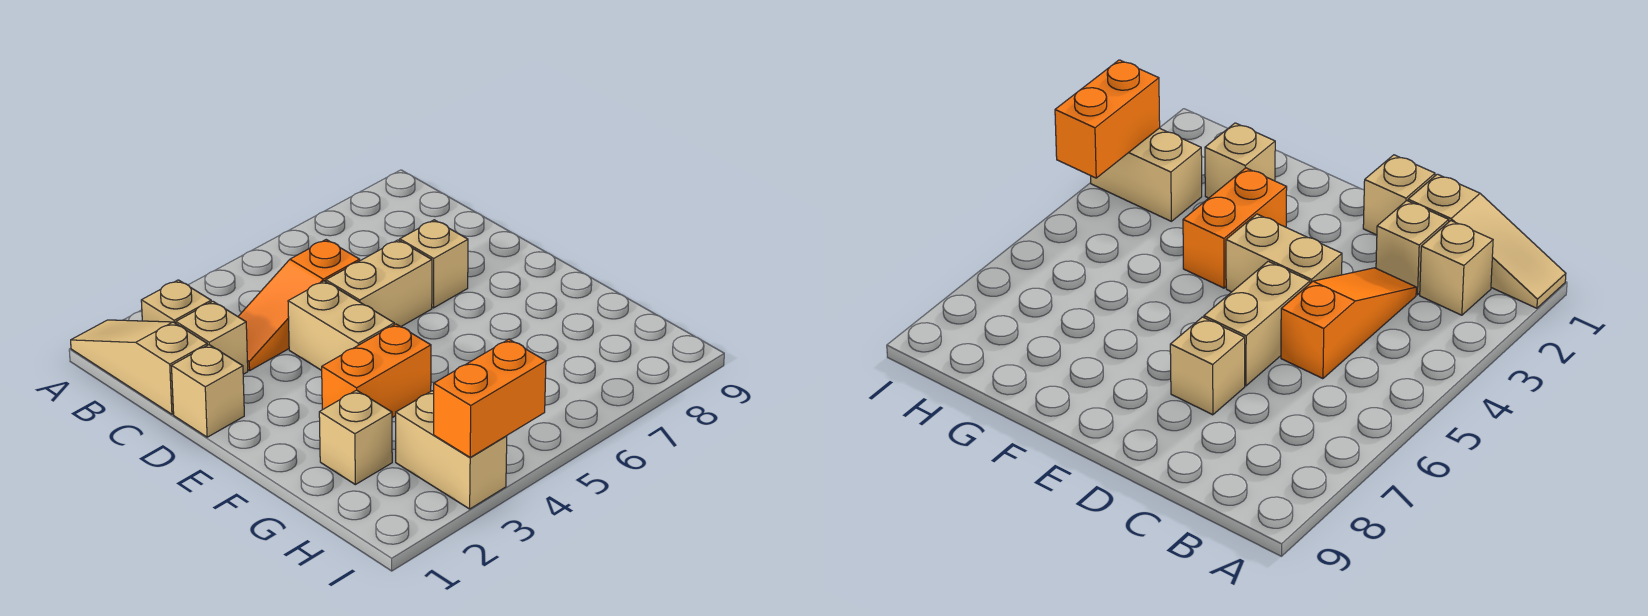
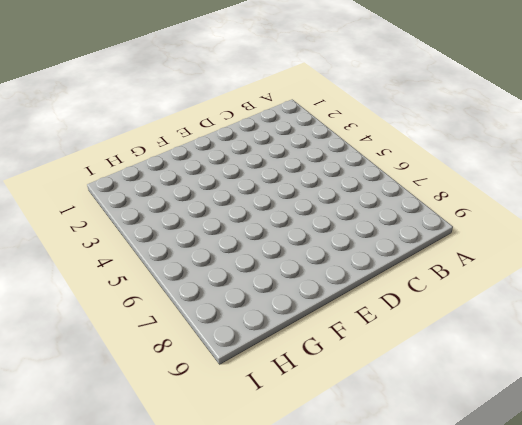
none -> tan slope A1:C1 level 1 top C
none -> tan brick B2 level 1
none -> tan brick C2 level 1

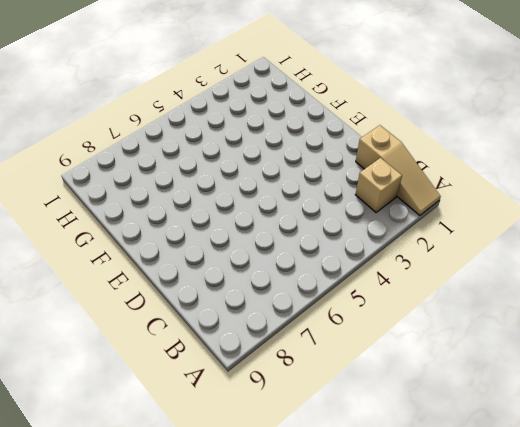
none -> tan brick C2 level 1
none -> orange slope C3:C5 level 1 top 5
none -> tan brick D1 level 1

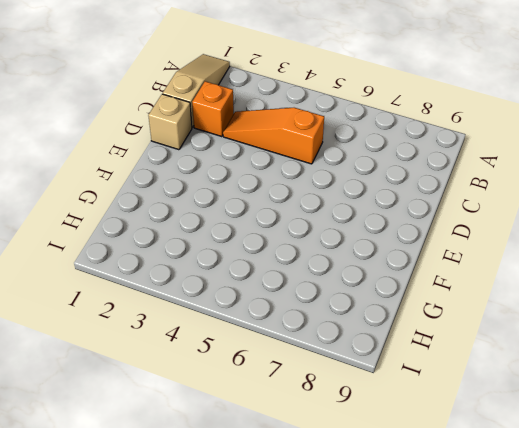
orange brick C2 level 1 -> tan brick C2 level 1
none -> tan brick B2 level 1
none -> tan brick D4:E4 level 1
none -> tan brick D5:D6 level 1

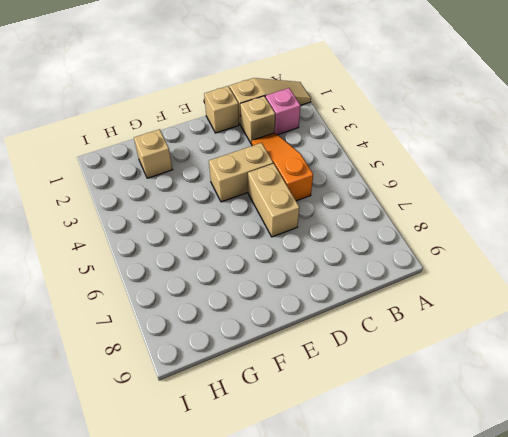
pink brick B2 level 1 -> tan brick B2 level 1
none -> tan brick D7 level 1
none -> orange brick F3:F4 level 1
none -> tan brick H3:I3 level 1

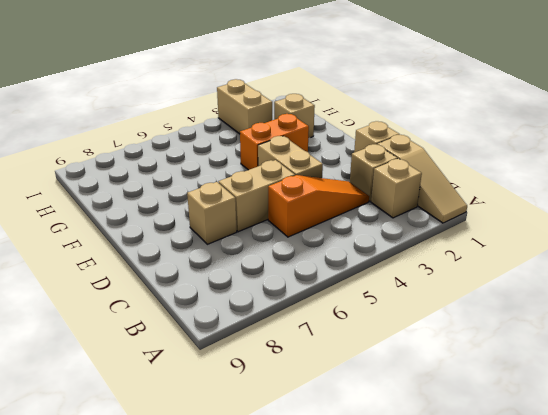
none -> orange brick I3:I4 level 2

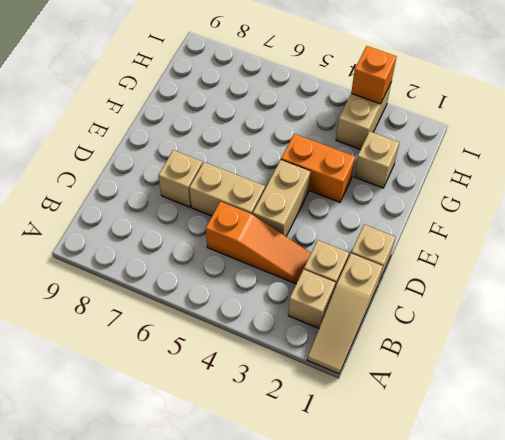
orange brick I3 level 2 -> orange brick I3:I4 level 2

